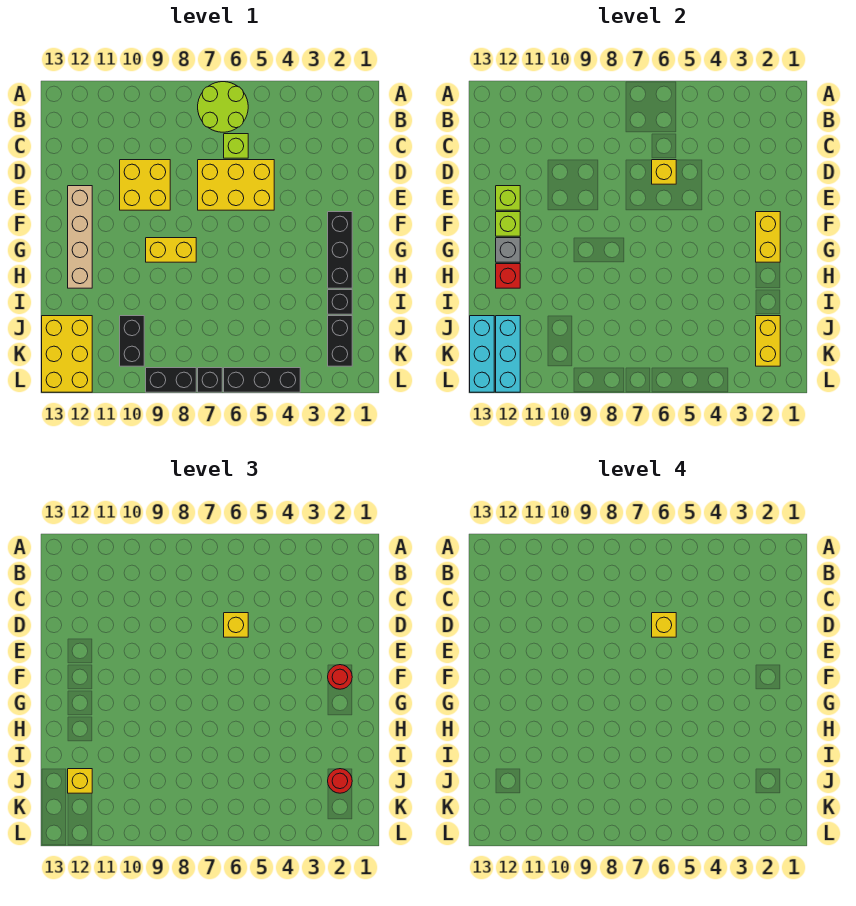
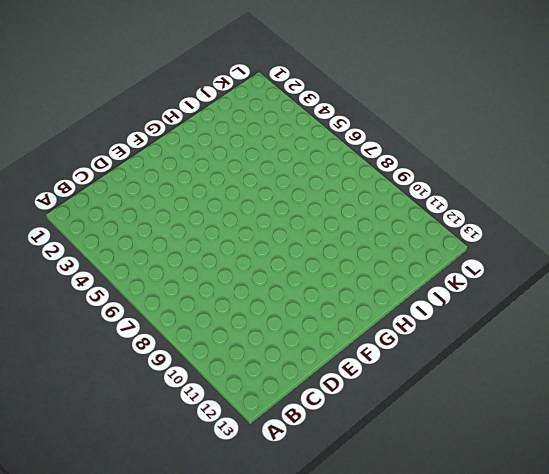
none -> lime round brick A6:B7 level 1
none -> lime brick C6 level 1
none -> yellow brick D5:E7 level 1

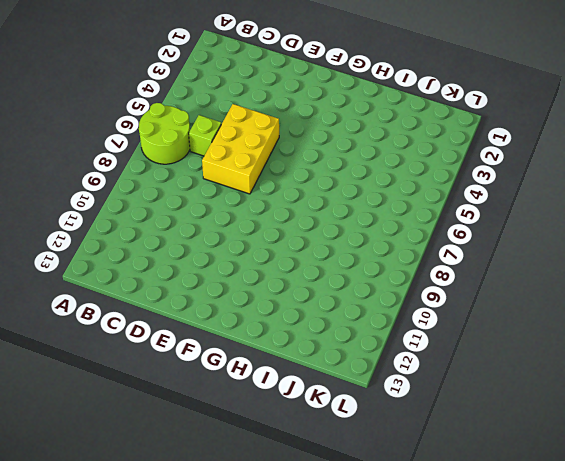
none -> yellow brick D9:E10 level 1
none -> tan brick E12:H12 level 1
none -> black brick F2:H2 level 1

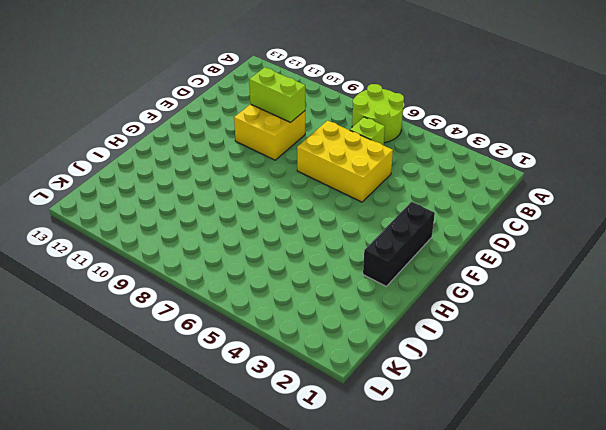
lime brick D9:D10 level 2 -> none
none -> tan brick E12:H12 level 1
none -> yellow brick G8:G9 level 1
none -> black brick I2 level 1

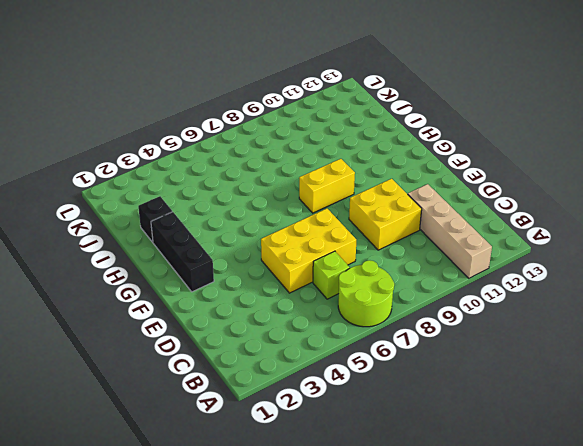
tan brick A11:D11 level 1 -> tan brick E12:H12 level 1
none -> black brick J2:K2 level 1
none -> black brick J10:K10 level 1
none -> yellow brick J12:L13 level 1

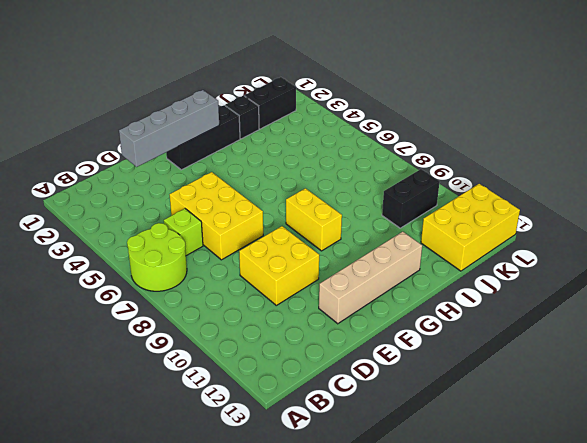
grey brick D2:G2 level 2 -> yellow brick F2:G2 level 2
none -> black brick L4:L6 level 1
none -> black brick L7 level 1
none -> black brick L8:L9 level 1

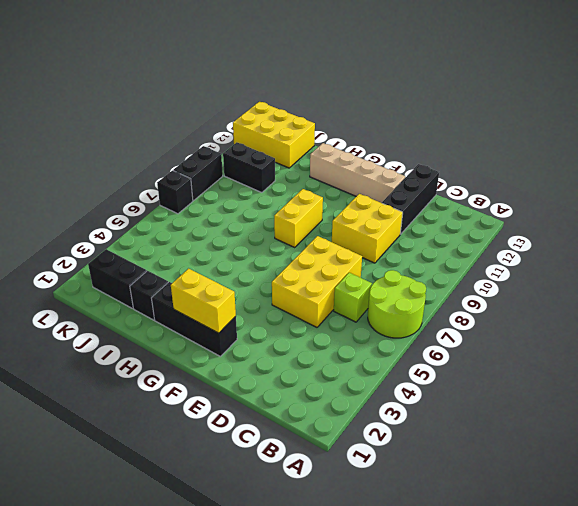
black brick D11:D13 level 1 -> black brick L4:L6 level 1
none -> yellow brick D6 level 2
none -> lime brick E12 level 2
none -> lime brick F12 level 2

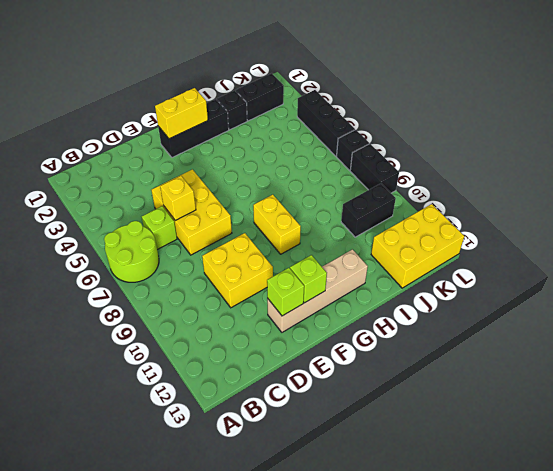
none -> grey brick G12 level 2
none -> red brick H12 level 2
none -> yellow brick J2:K2 level 2

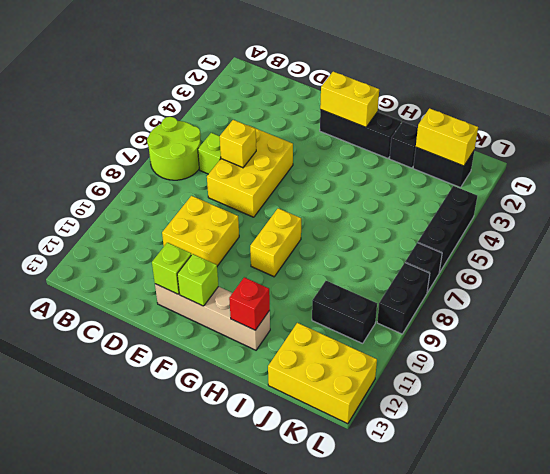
none -> grey brick G12 level 2
none -> cyan brick J12:L12 level 2
none -> cyan brick J13:L13 level 2

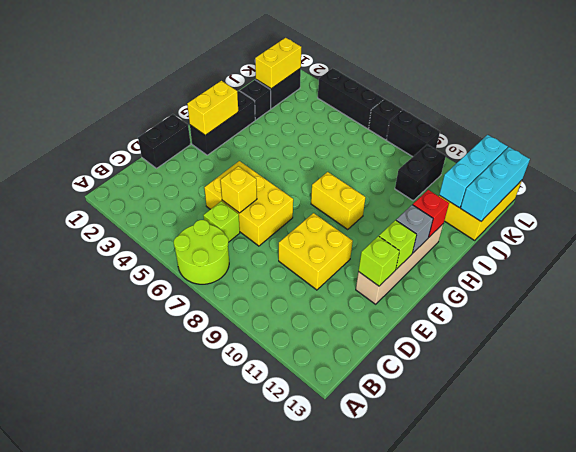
black brick D1:E1 level 1 -> none
none -> yellow brick D6 level 3
none -> red round brick F2 level 3
none -> red round brick J2 level 3

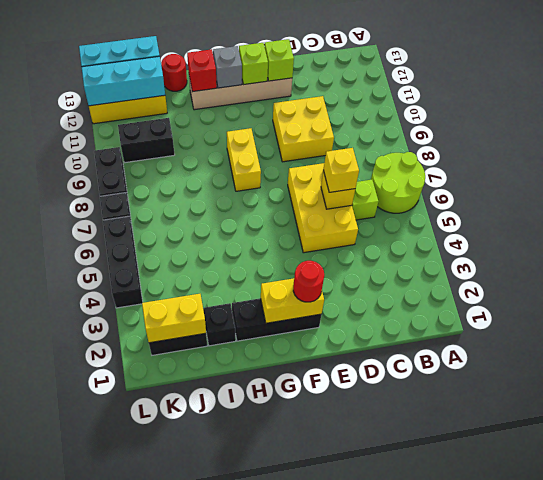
red round brick I13 level 1 -> red round brick J2 level 3
none -> yellow brick J12 level 3
none -> yellow brick D6 level 4

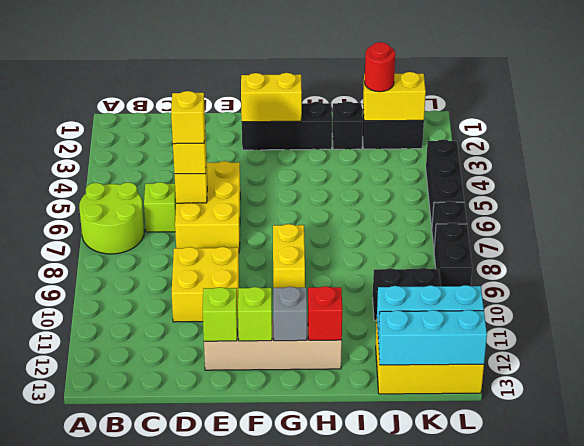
none -> red round brick F2 level 3
none -> yellow brick J12 level 3

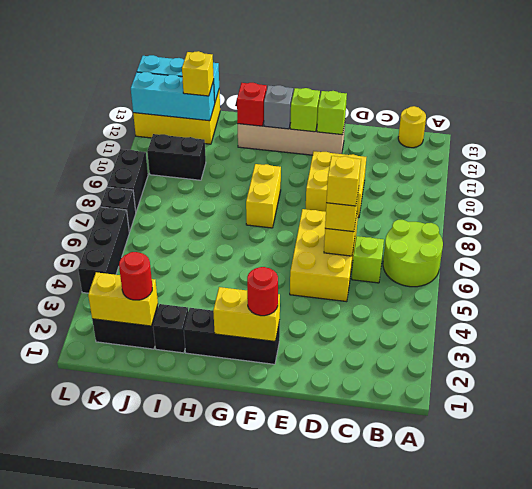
yellow round brick B13 level 1 -> none

